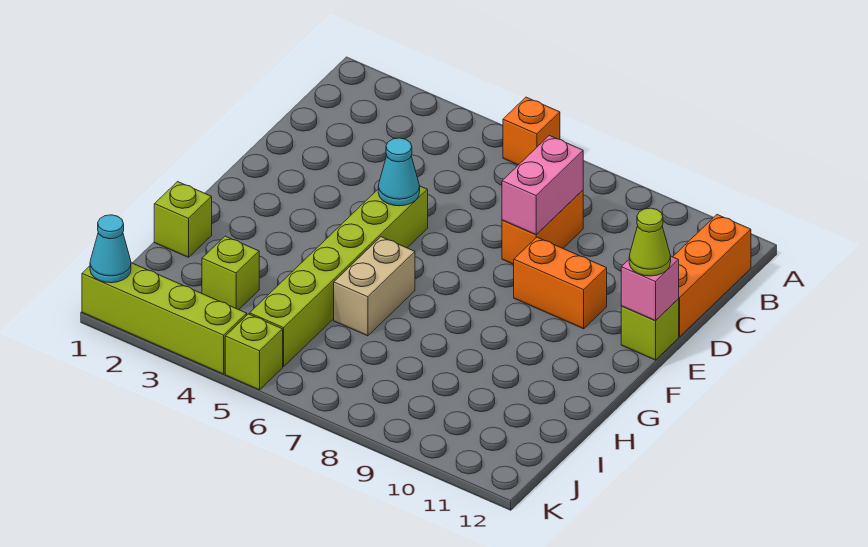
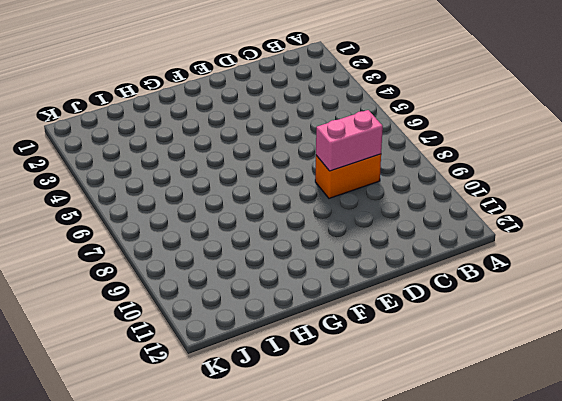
none -> orange brick A6 level 1
none -> orange brick B12:D12 level 1
none -> lime brick E5:J5 level 1

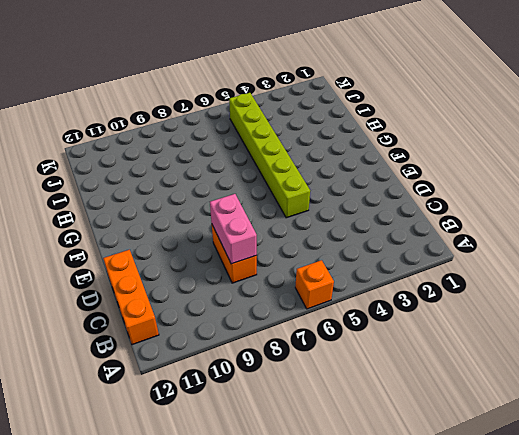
none -> orange brick E9:E10 level 1
none -> lime brick E12 level 1
none -> tan brick G6:H6 level 1

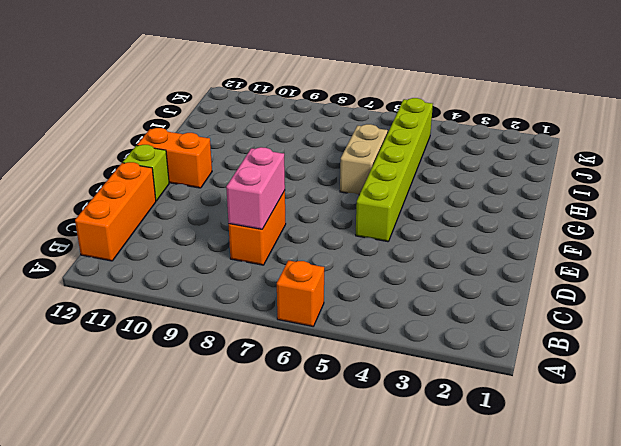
orange brick F11:F12 level 1 -> orange brick E9:E10 level 1
none -> lime brick H1 level 1
none -> lime brick I3 level 1
none -> lime brick K1:K4 level 1

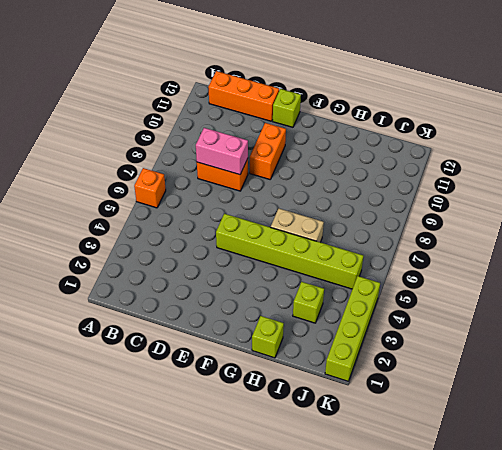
none -> lime brick K5 level 1
none -> cyan cone E5 level 2
none -> pink brick E12 level 2

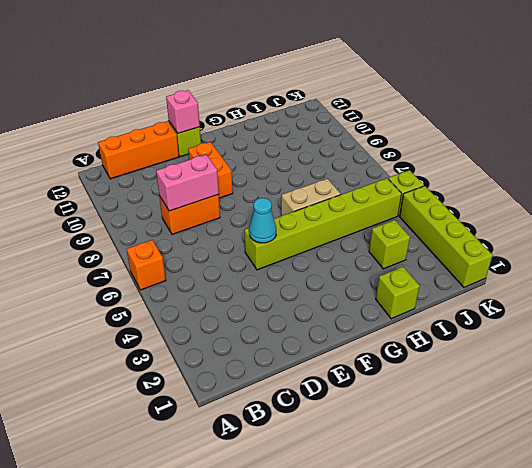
none -> cyan cone K1 level 2
none -> lime cone E12 level 3

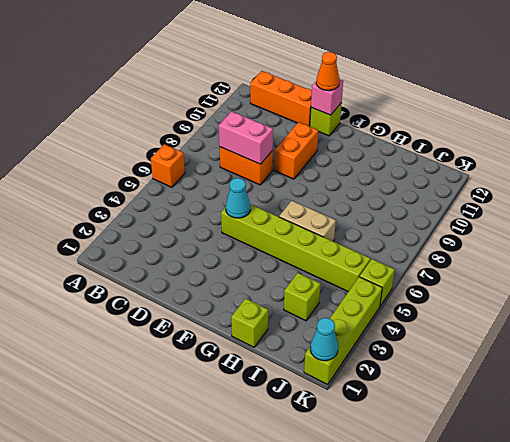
orange cone E12 level 3 -> lime cone E12 level 3

